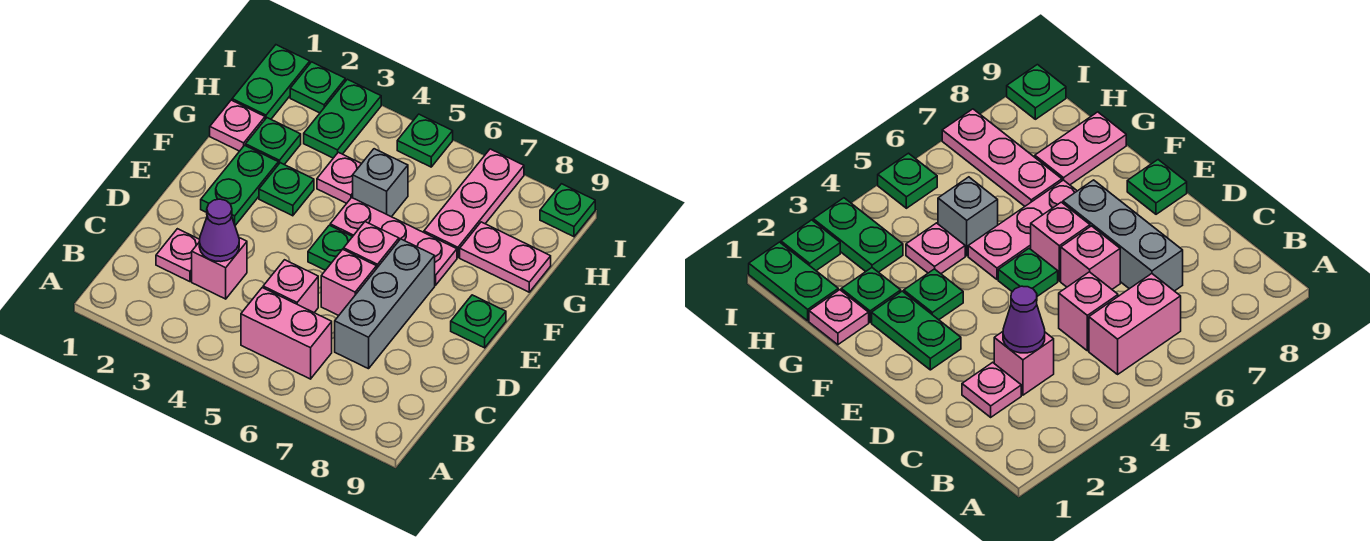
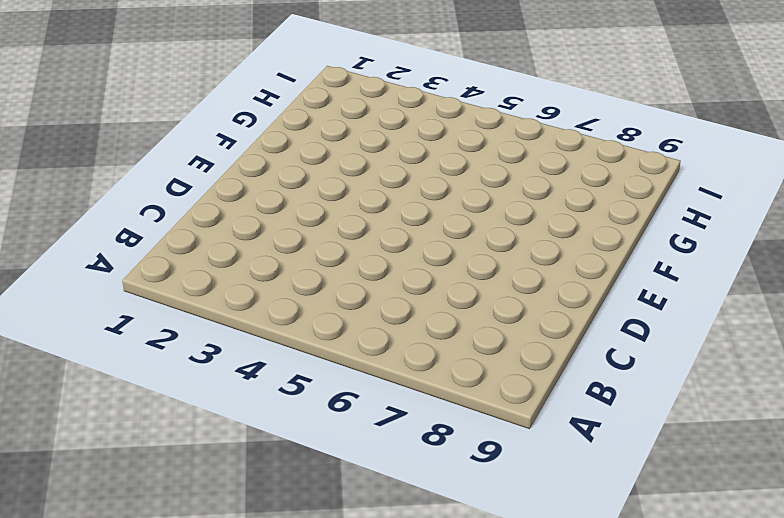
none -> pink brick B5:B6 level 1
none -> pink plate C2 level 1
none -> pink brick C3 level 1

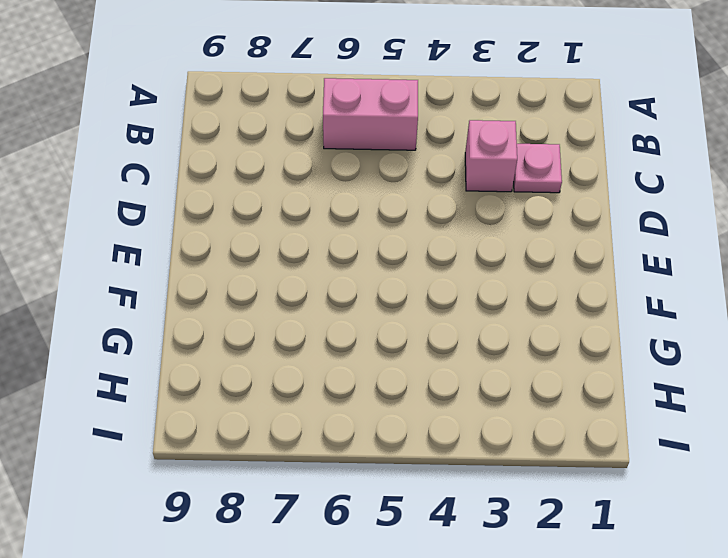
none -> pink brick C5 level 1
none -> grey brick C7:E7 level 1
none -> pink brick D6 level 1

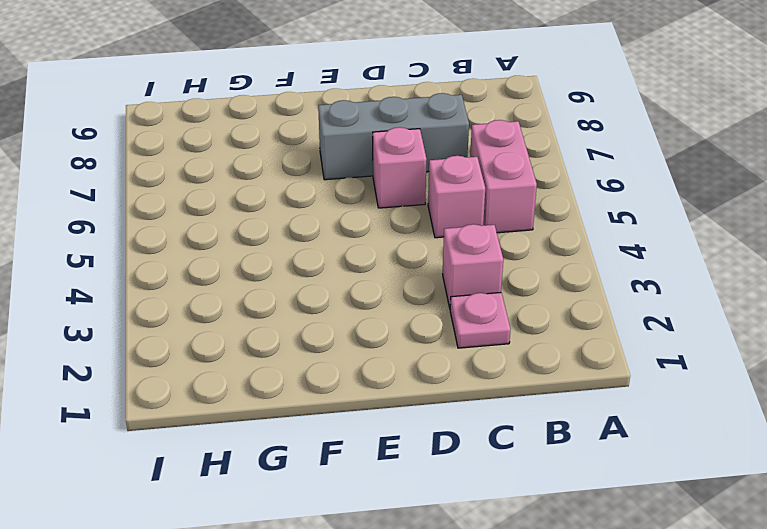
none -> green plate E2:F2 level 1
none -> green plate E5 level 1
none -> pink brick E6 level 1

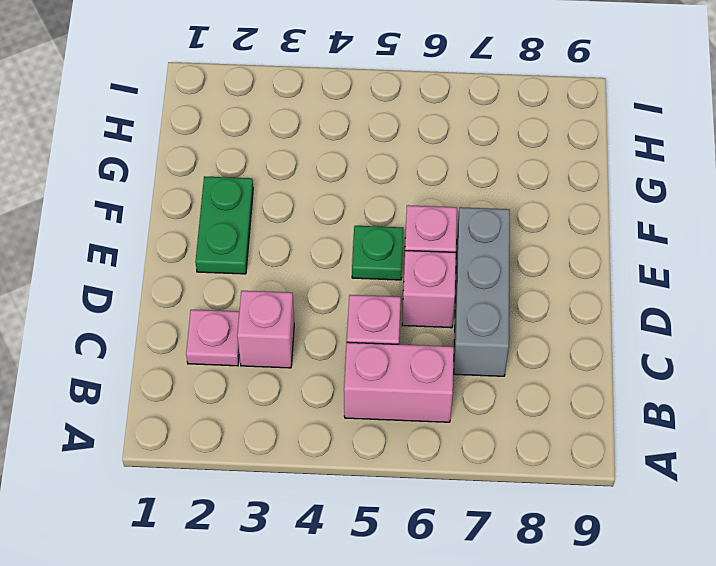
none -> green plate E9 level 1
none -> green plate F3 level 1
none -> pink plate F5:F7 level 1

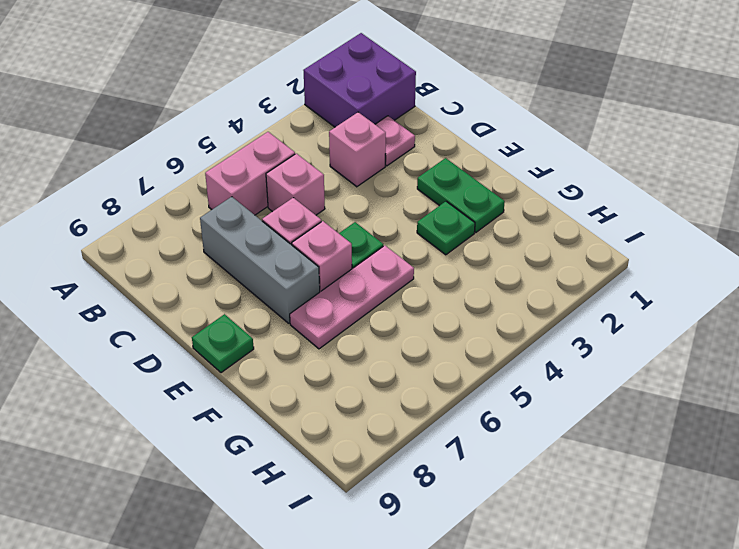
purple brick A1:B2 level 1 -> none
none -> pink plate G1 level 1
none -> green plate G2 level 1
none -> pink plate G4 level 1

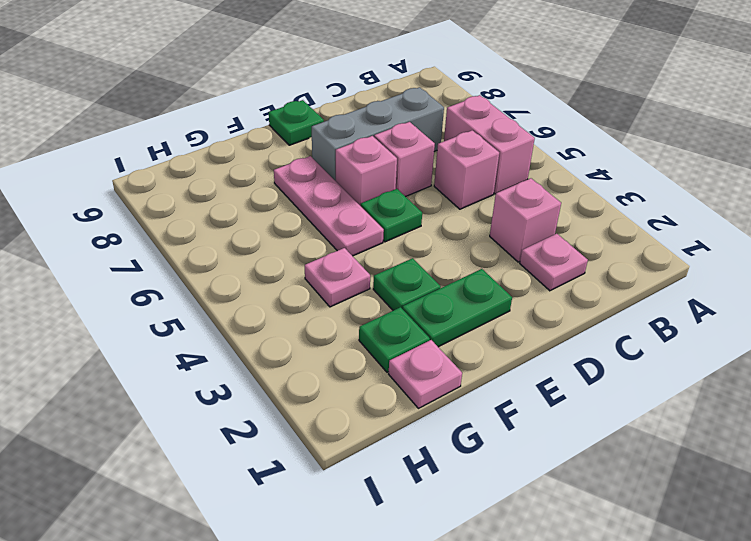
none -> grey brick G5 level 1
none -> pink plate G7:I7 level 1
none -> pink plate G8:G9 level 1

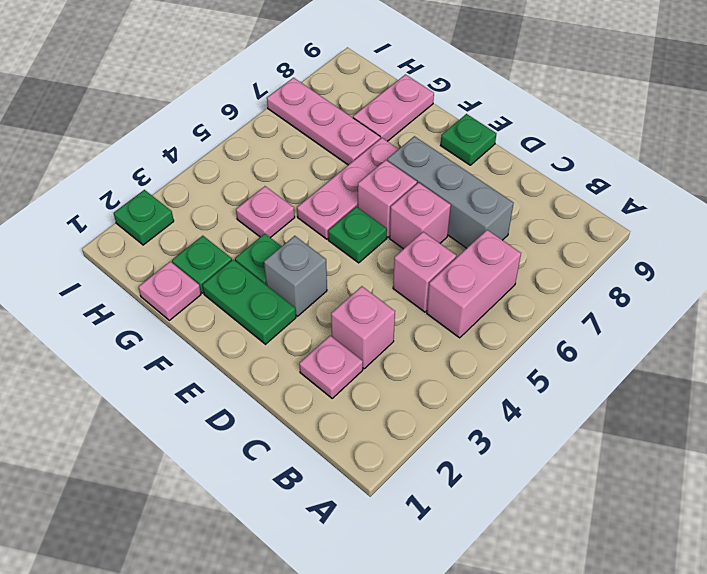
grey brick E3 level 1 -> grey brick G5 level 1
none -> green plate H1:I1 level 1
none -> green plate H3:I3 level 1
none -> green plate I5 level 1

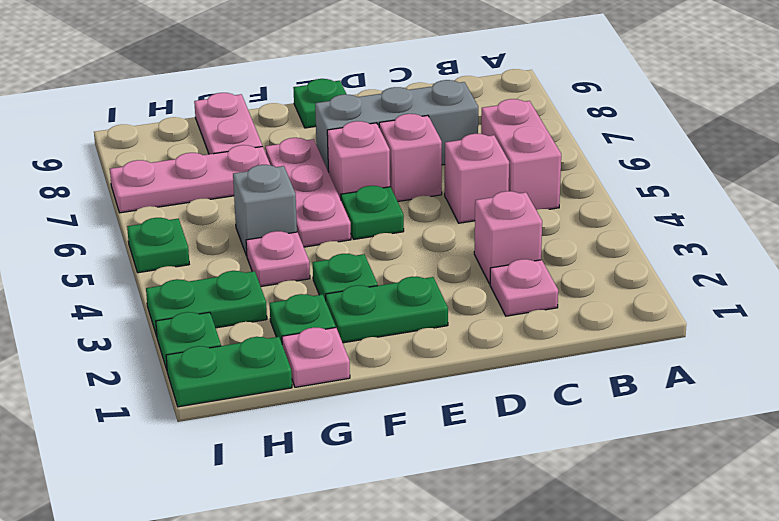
none -> green plate I9 level 1
none -> purple cone C3 level 2

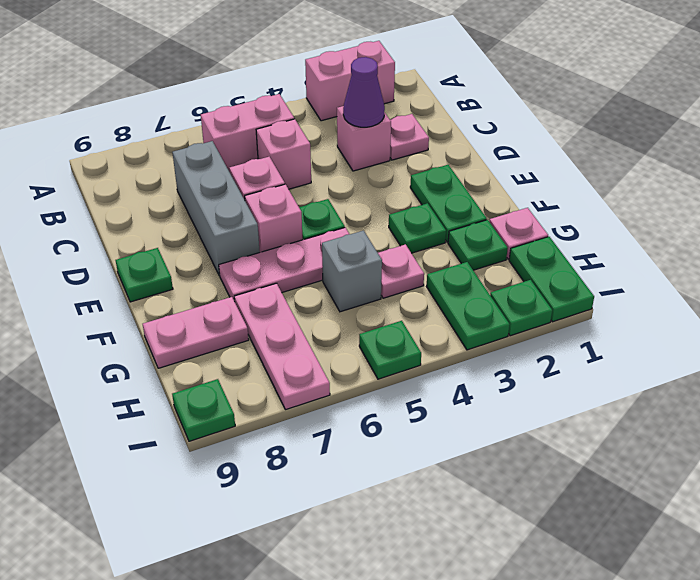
pink brick A2:A3 level 1 -> none

